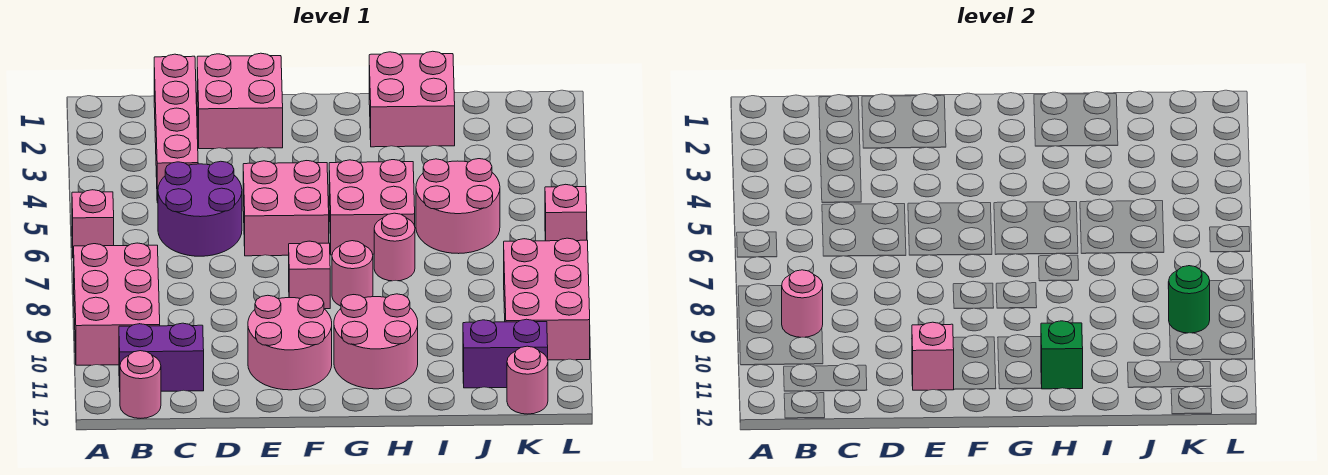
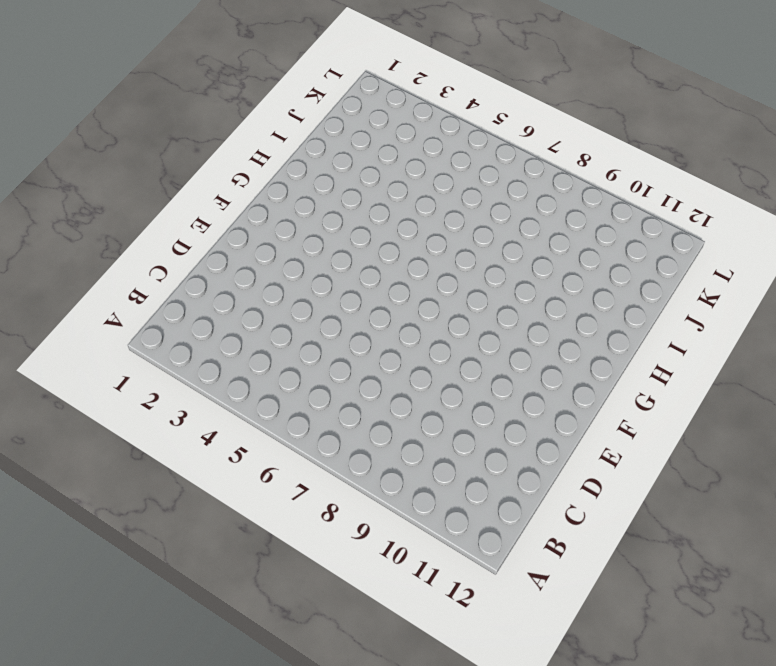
none -> pink brick A6 level 1
none -> pink brick A8:B10 level 1
none -> purple brick B11:C11 level 1

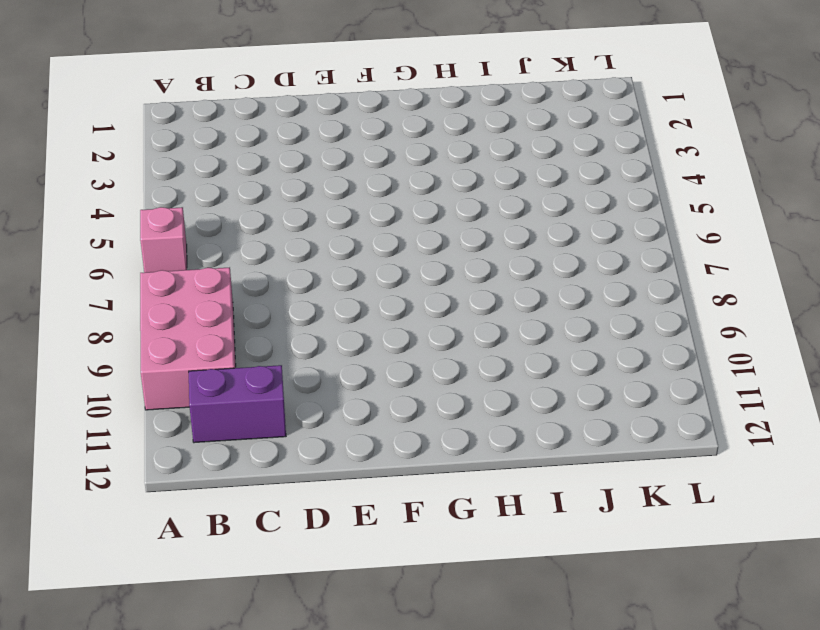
none -> pink round brick B12 level 1
none -> pink brick C1:C4 level 1
none -> purple round brick C5:D6 level 1

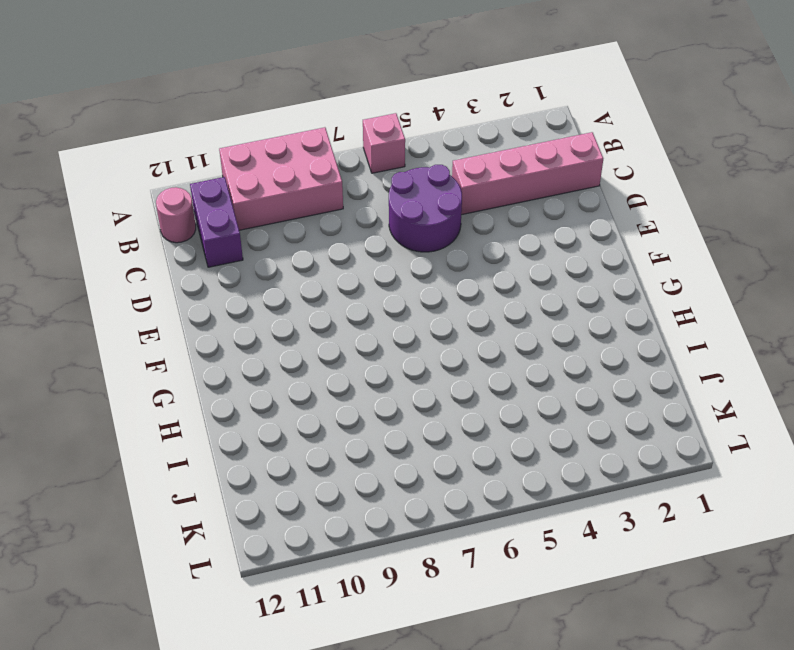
none -> pink brick D1:E2 level 1
none -> pink brick E5:F6 level 1
none -> pink round brick E10:F11 level 1

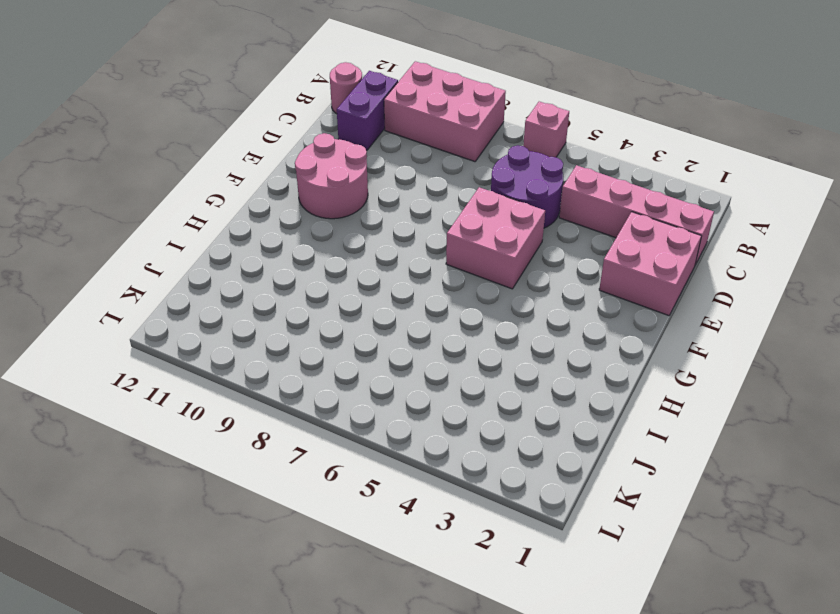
none -> pink brick F8 level 1
none -> pink brick G5:H6 level 1
none -> pink round brick G8 level 1

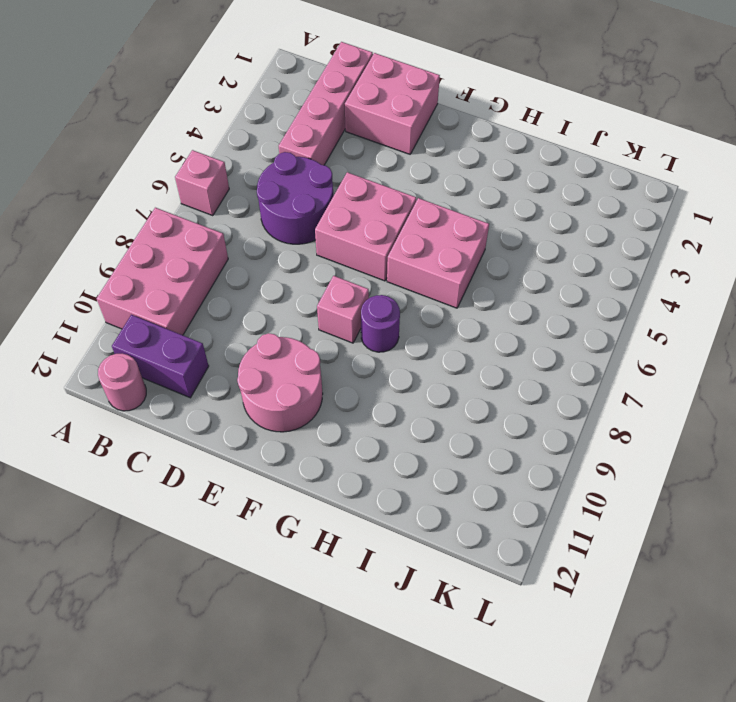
purple round brick G8 level 1 -> pink round brick G8 level 1
none -> pink round brick G10:H11 level 1
none -> pink brick H1:I2 level 1
none -> pink round brick H7 level 1

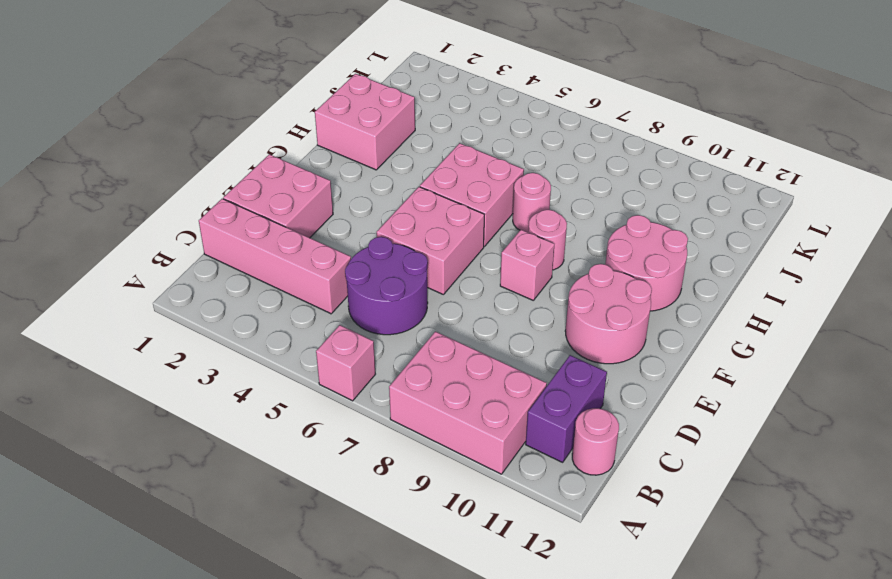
none -> pink round brick I5:J6 level 1
none -> purple brick J11:K11 level 1
none -> pink brick K8:L10 level 1

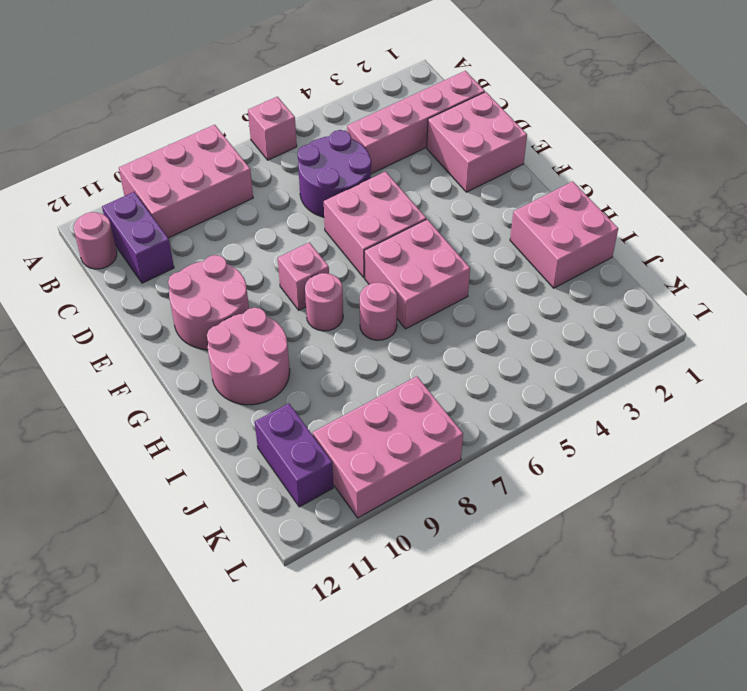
none -> pink round brick I5:J6 level 1
none -> pink round brick K12 level 1
none -> pink brick L6 level 1

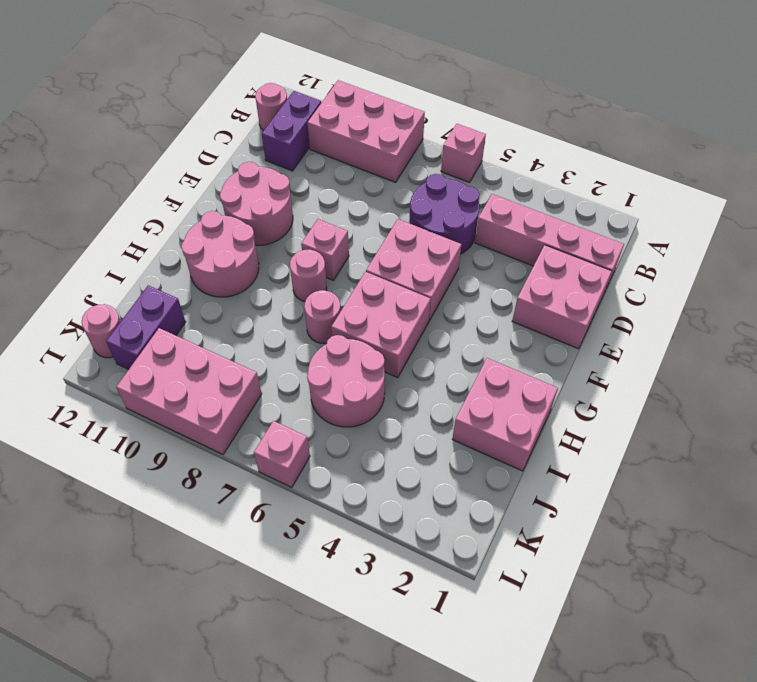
none -> pink round brick B9 level 2
none -> pink brick E11 level 2
none -> green brick H11 level 2

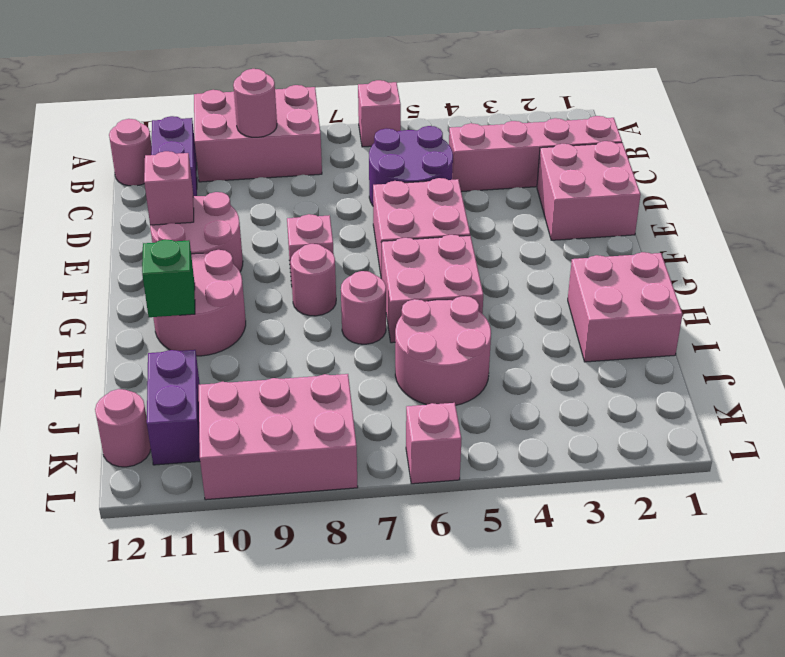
none -> green round brick K9 level 2

